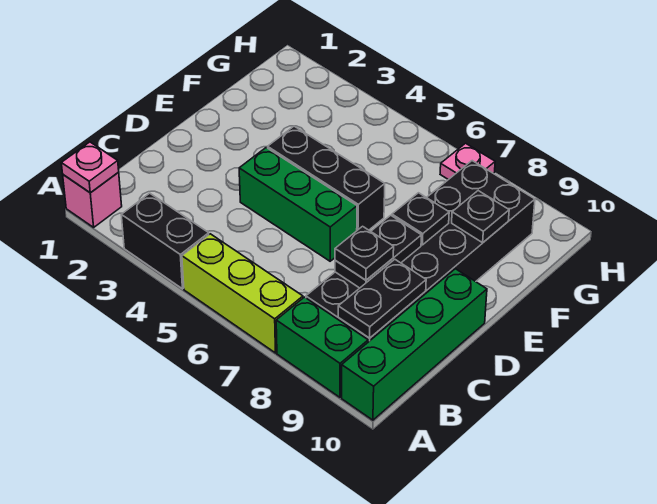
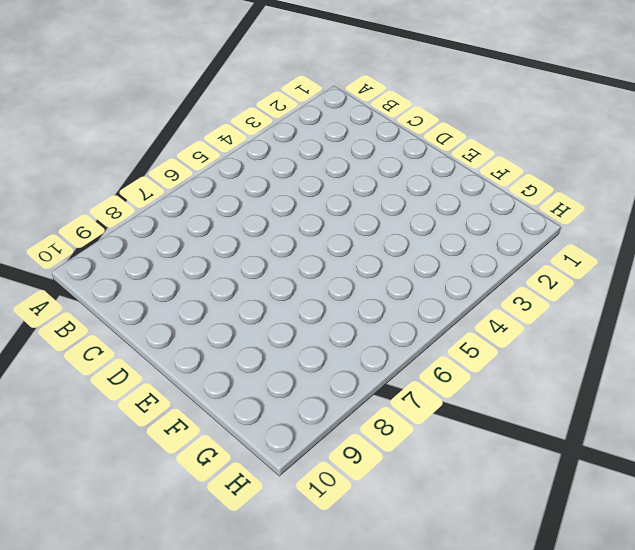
none -> pink brick A1 level 1
none -> black brick A3:A4 level 1
none -> lime brick A5:A7 level 1

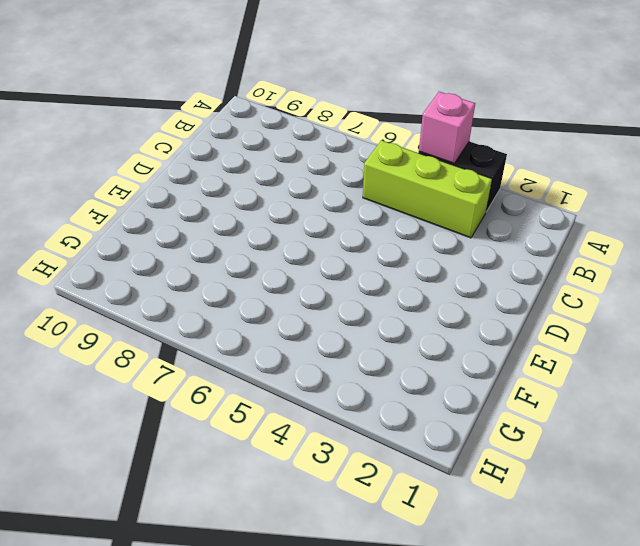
pink brick A4 level 2 -> pink brick A1 level 1
lime brick B3:B5 level 1 -> lime brick A5:A7 level 1
none -> green brick A8:A9 level 1
none -> green brick A10:D10 level 1
none -> black brick B8:G9 level 1

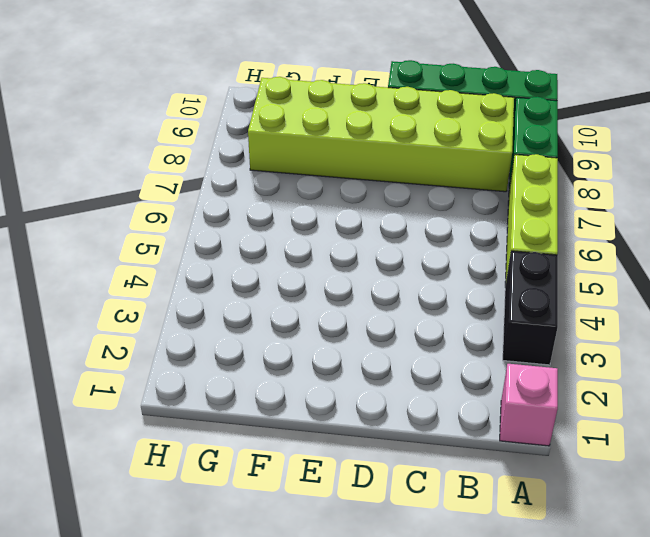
lime brick B8:G9 level 1 -> black brick B8:G9 level 1
none -> green brick D4:D6 level 1
none -> black brick E4:E6 level 1
none -> pink plate H7 level 1

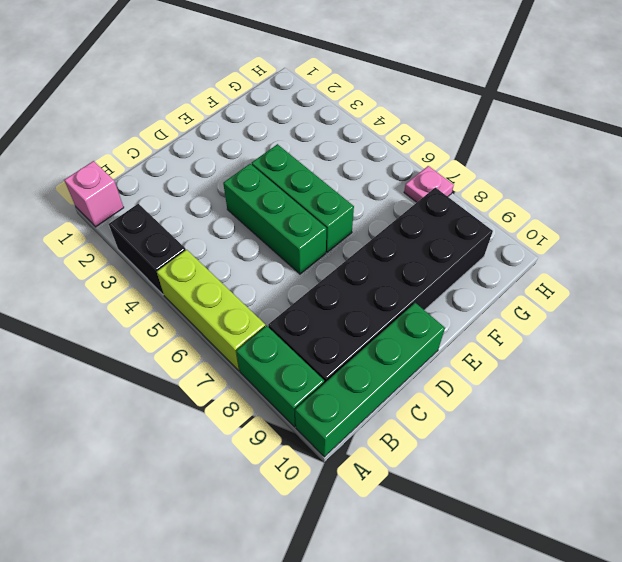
green brick E4:E6 level 1 -> black brick E4:E6 level 1
none -> pink plate A1 level 2
none -> black plate B9:C9 level 2
none -> black plate C8:D8 level 2

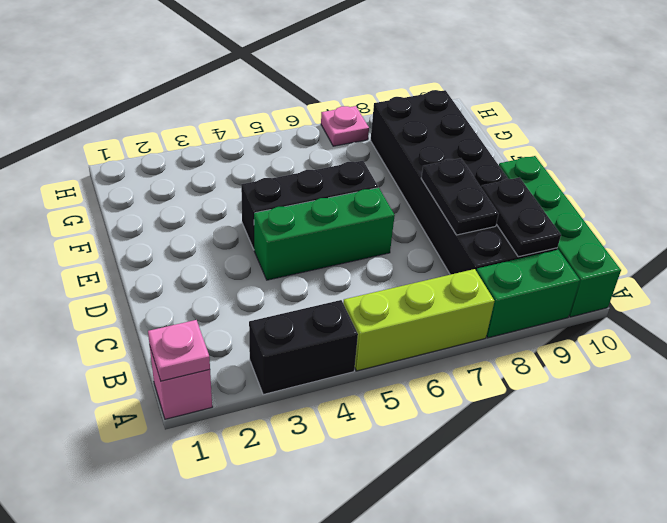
none -> black plate E8 level 2
none -> black plate F9 level 2
none -> black plate C8 level 3

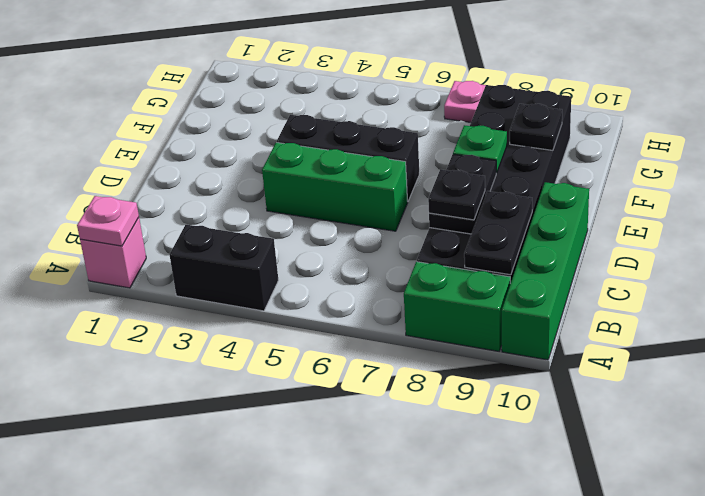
green plate E8 level 2 -> black plate E8 level 2
none -> lime brick A5:A7 level 1

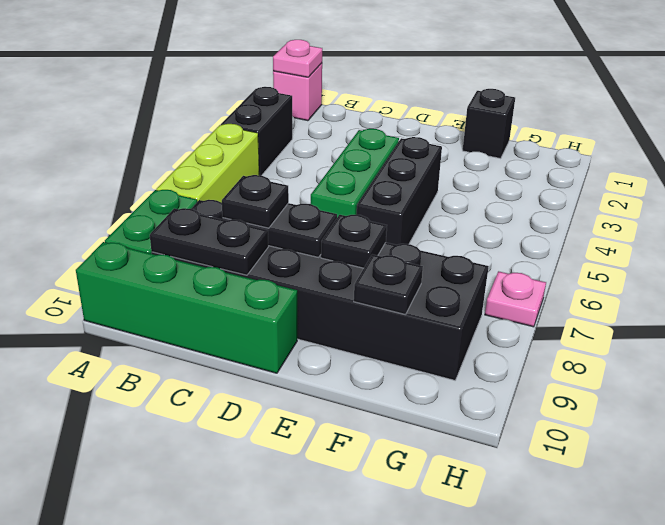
black brick F1 level 1 -> none

